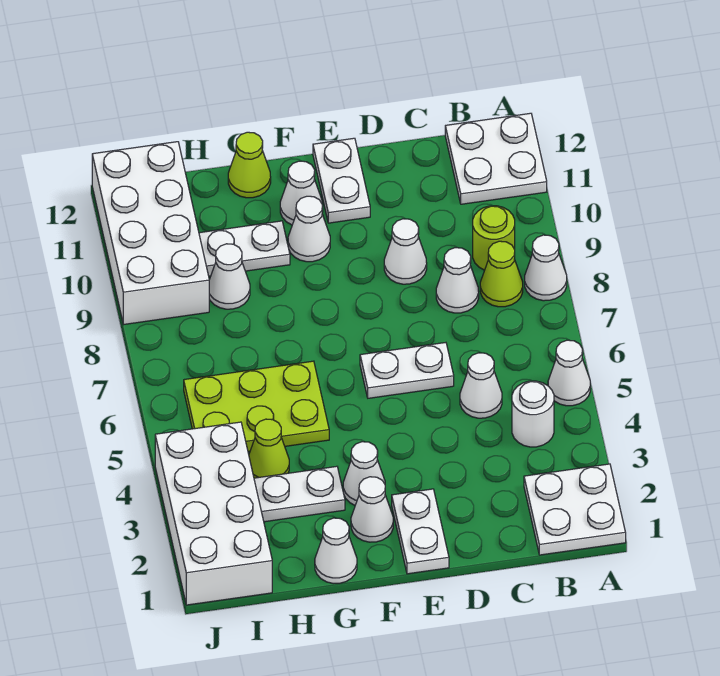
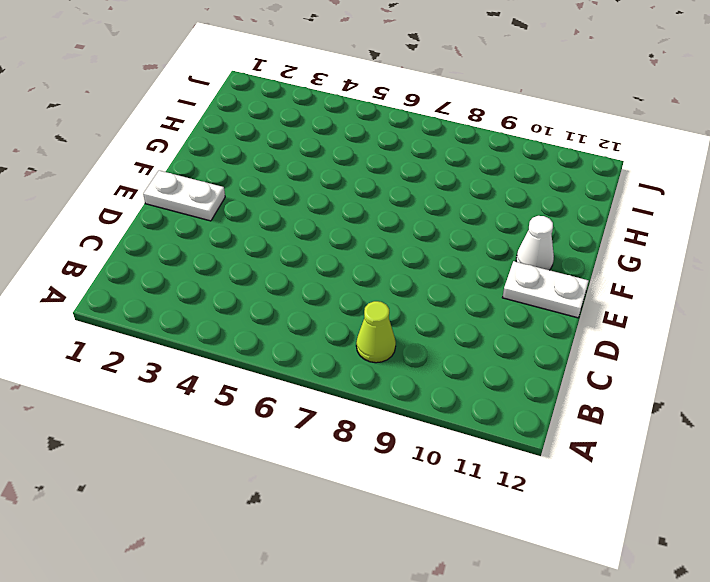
none -> white plate A1:B2 level 1
none -> white cone A5 level 1
none -> white cone A8 level 1

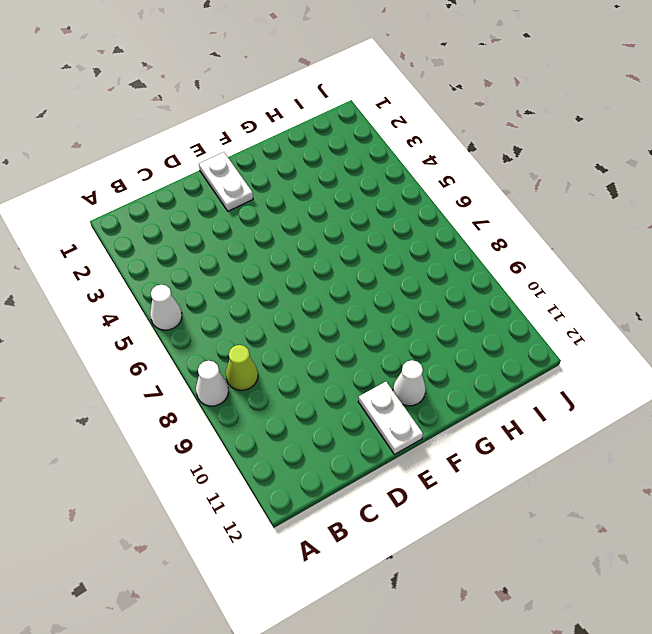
none -> white plate A1:B2 level 1
none -> white plate A11:B12 level 1
none -> white round brick B4 level 1

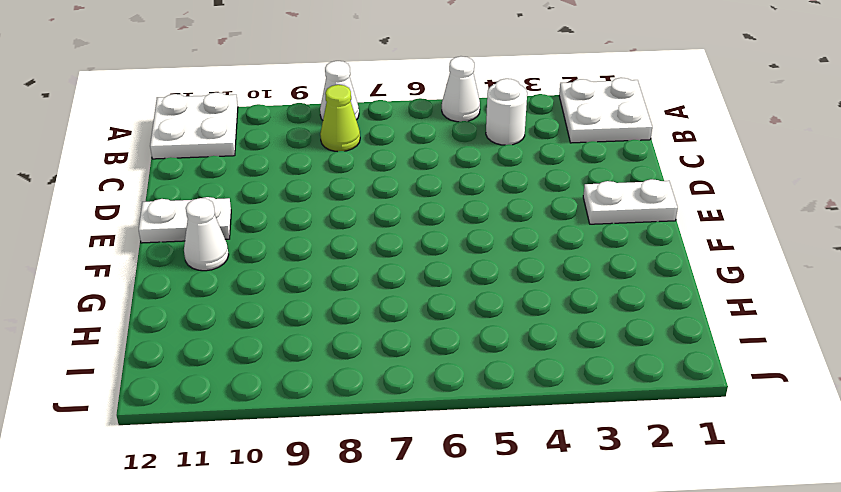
none -> lime round brick B9 level 1
none -> white cone C5 level 1
none -> white cone C8 level 1

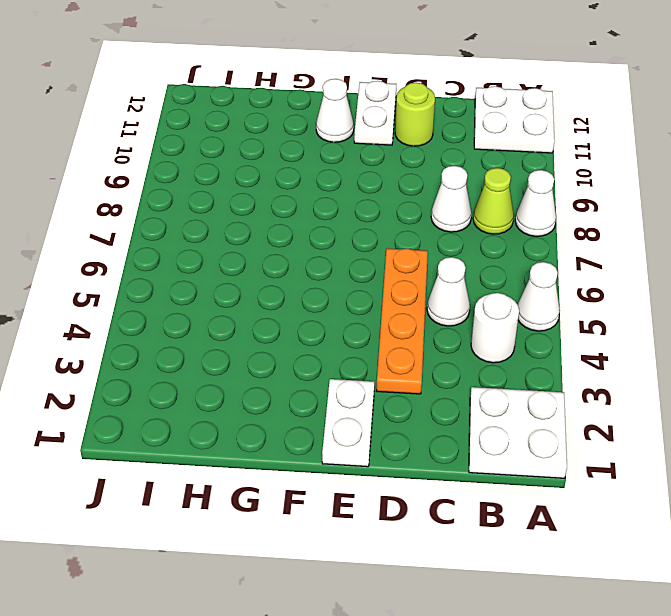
orange plate D3:D6 level 1 -> white plate D6:E6 level 1
lime round brick D11 level 1 -> lime round brick B9 level 1
none -> white cone D9 level 1
none -> white cone F2 level 1
none -> white cone F3 level 1

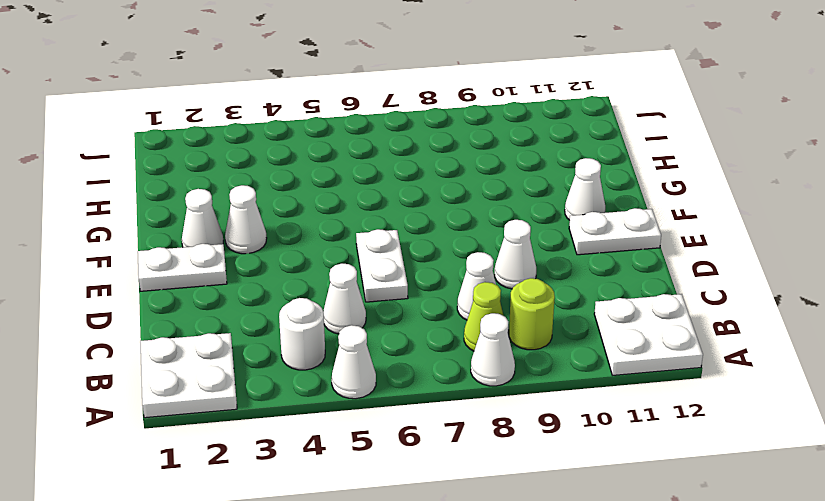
none -> white cone F10 level 1
none -> white cone G1 level 1
none -> white plate G3:H3 level 1

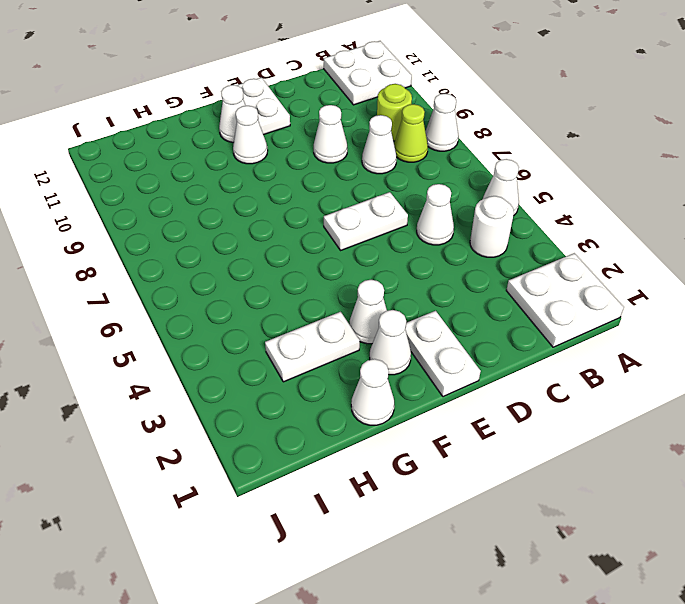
none -> lime plate G5:I6 level 1
none -> white plate G10:H10 level 1
none -> lime cone G12 level 1

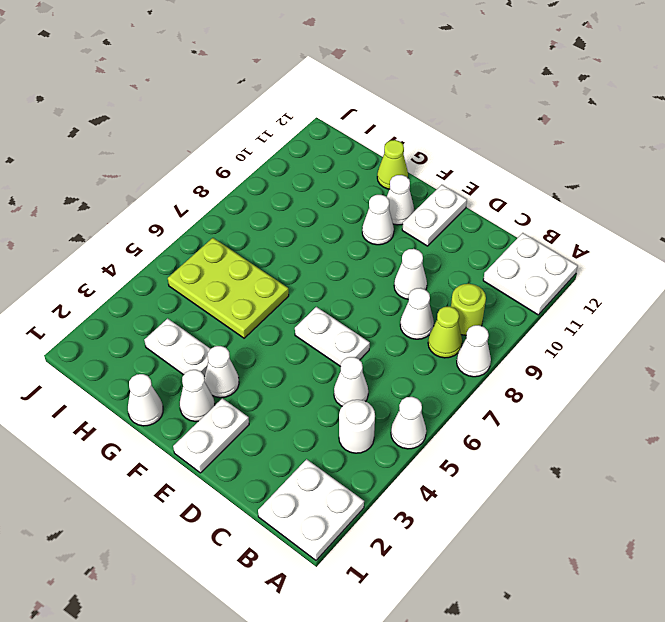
none -> white plate G10:H10 level 1
none -> lime cone H4 level 1
none -> white cone H9 level 1

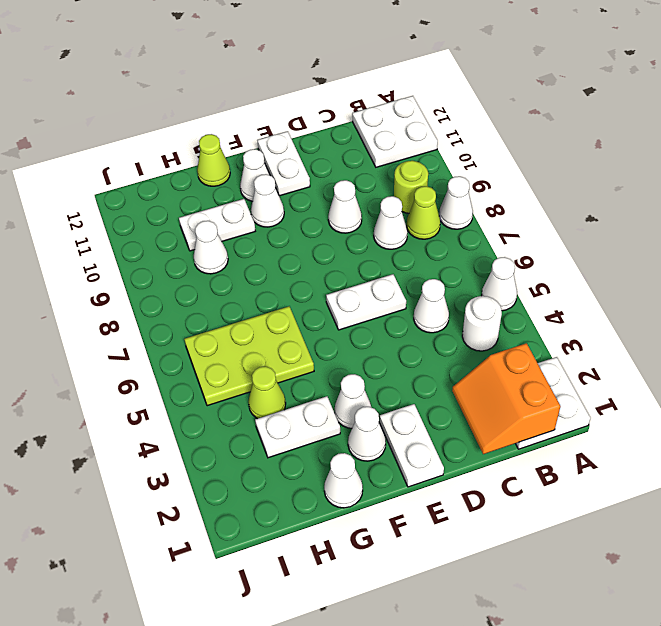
orange slope B1:C2 level 2 top B -> none
none -> white brick I1:J4 level 1
none -> white brick I9:J12 level 1

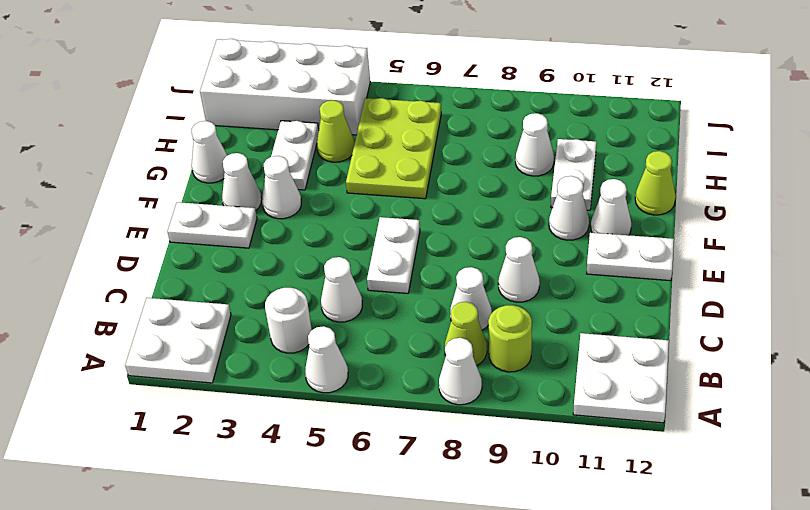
none -> white brick I9:J12 level 1

